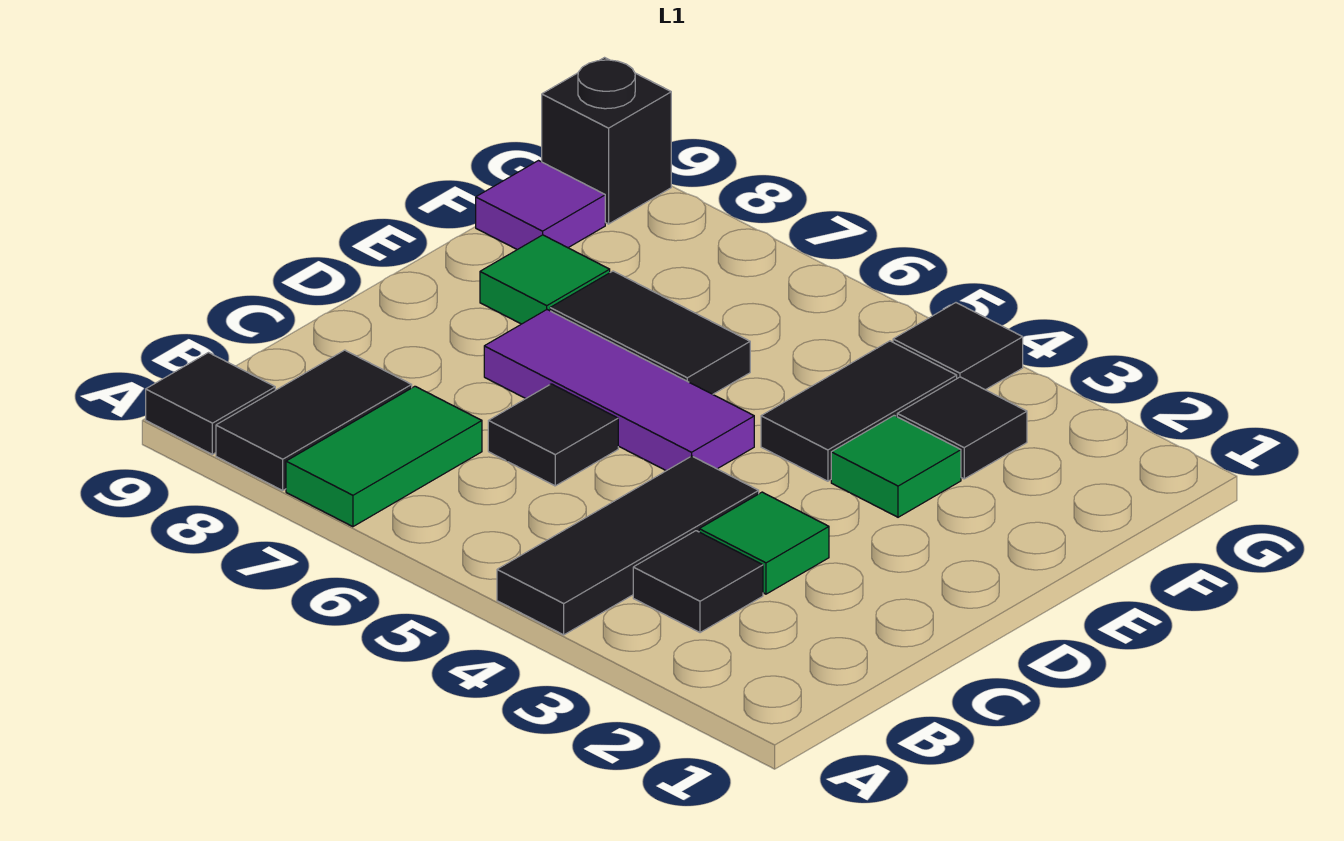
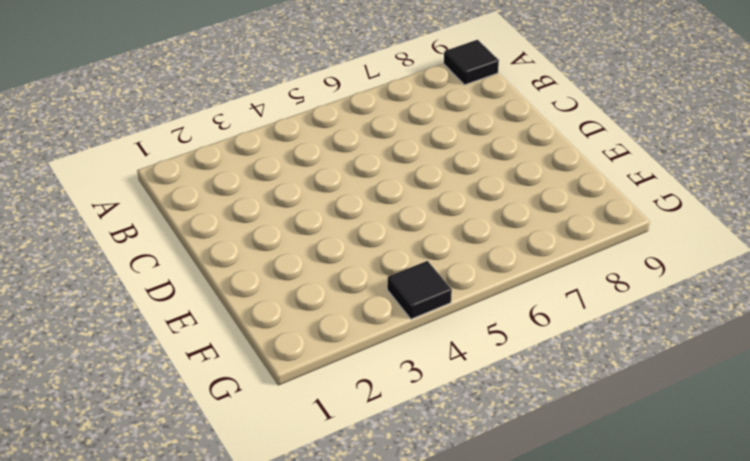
none -> black tile A4:C4 level 1
none -> green tile A7:B7 level 1
none -> black tile A8:B8 level 1

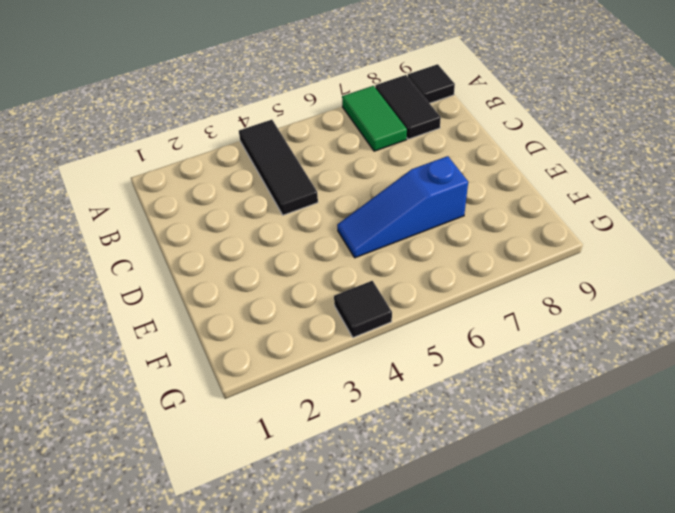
blue slope E5:E7 level 1 top 7 -> black tile E6:E7 level 1
none -> black tile B3 level 1
none -> green tile C3 level 1
none -> black tile C6 level 1

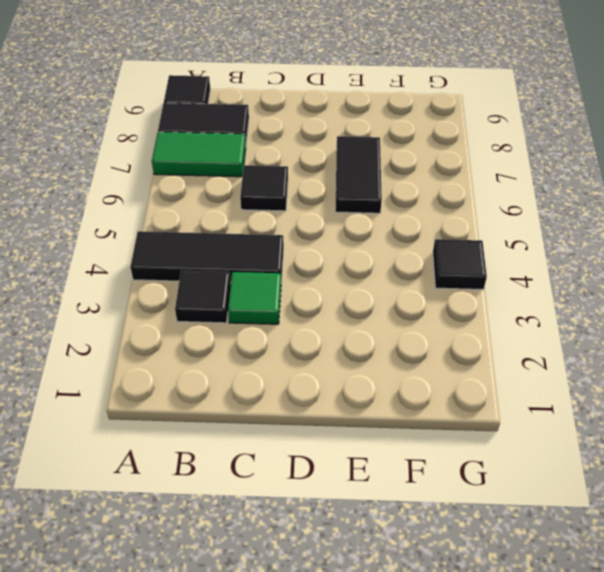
none -> purple tile D5:D7 level 1
none -> green tile E3 level 1
none -> black tile E4:F4 level 1

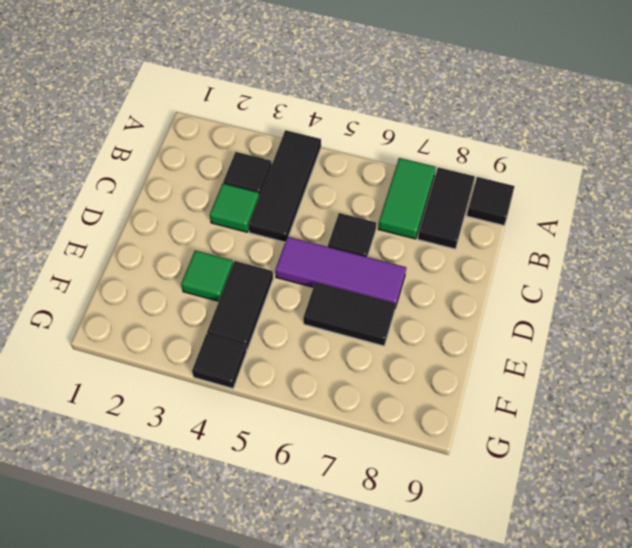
none -> green tile E8 level 1
none -> black tile F3 level 1
none -> purple tile F9 level 1

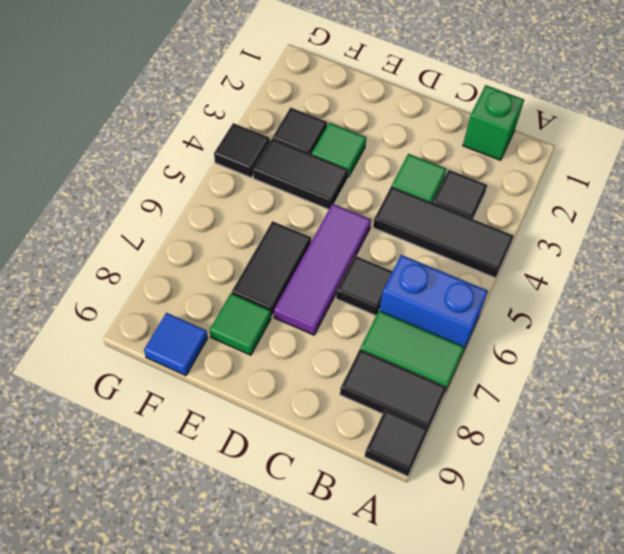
blue brick A6:B6 level 1 -> none
green brick B1 level 1 -> none
blue tile F9 level 1 -> purple tile F9 level 1
none -> black brick G9 level 1

